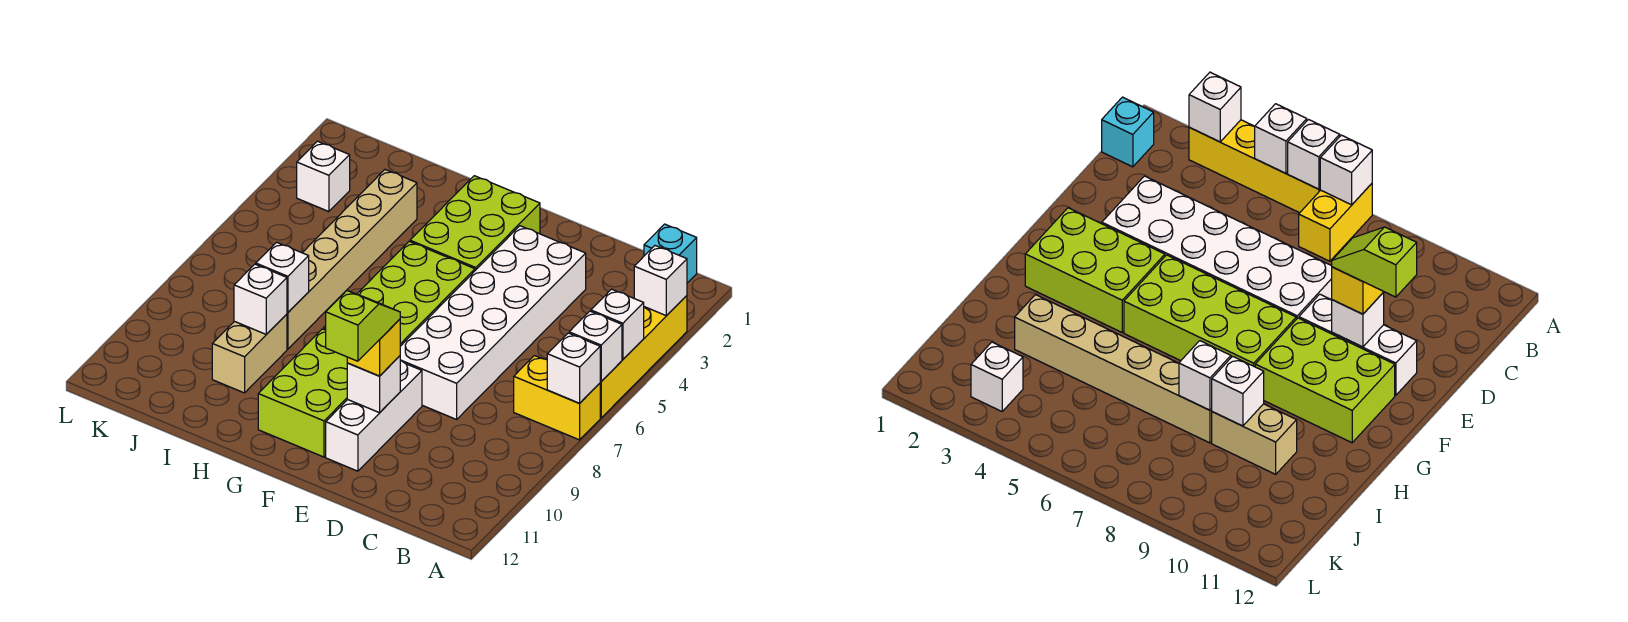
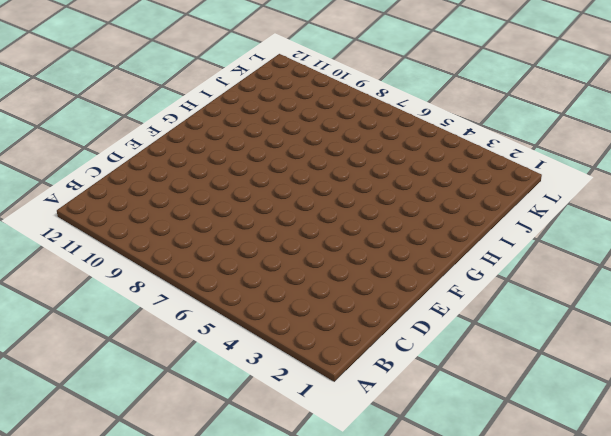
none -> yellow brick A3:A6 level 1
none -> yellow brick A7:B7 level 1
none -> cyan brick B1 level 1

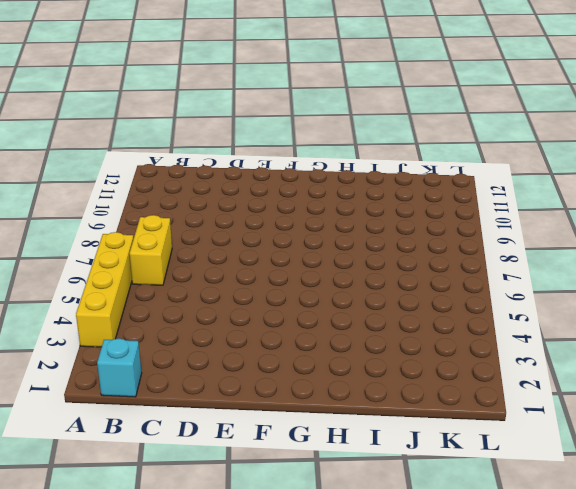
yellow brick B6:B7 level 1 -> yellow brick A7:B7 level 1
none -> white brick D3:E8 level 1
none -> white brick E9:E11 level 1
none -> lime brick F2:G4 level 1

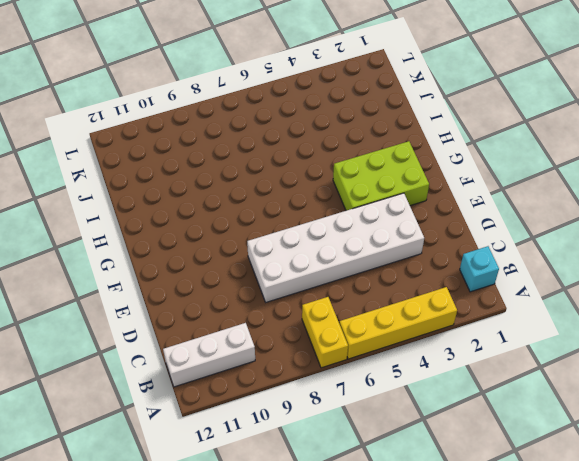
white brick B10:B12 level 1 -> white brick E9:E11 level 1
none -> lime brick F5:G8 level 1
none -> lime brick F9:G11 level 1
none -> tan brick I3:I8 level 1

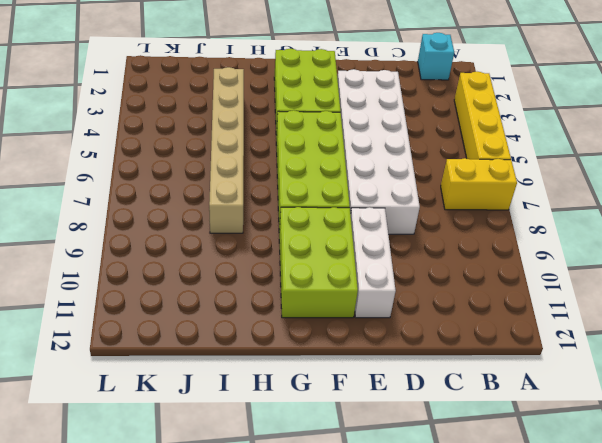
none -> tan brick I9:I10 level 1
none -> white brick K3 level 1
none -> white brick A3 level 2

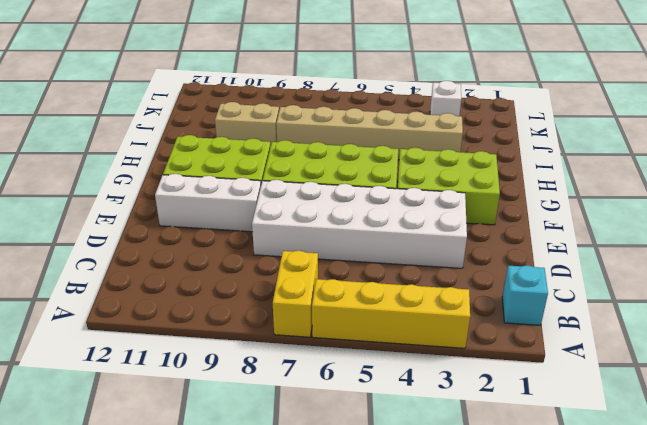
none -> white brick A3 level 2
none -> white brick A5 level 2
none -> white brick A6 level 2

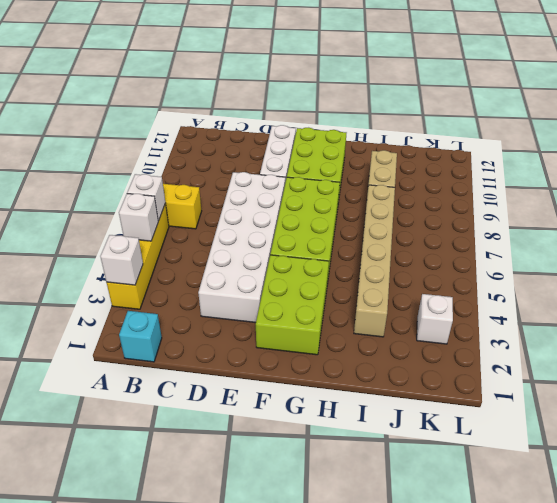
none -> white brick A7 level 2
none -> white brick E10 level 2
none -> white brick I8 level 2

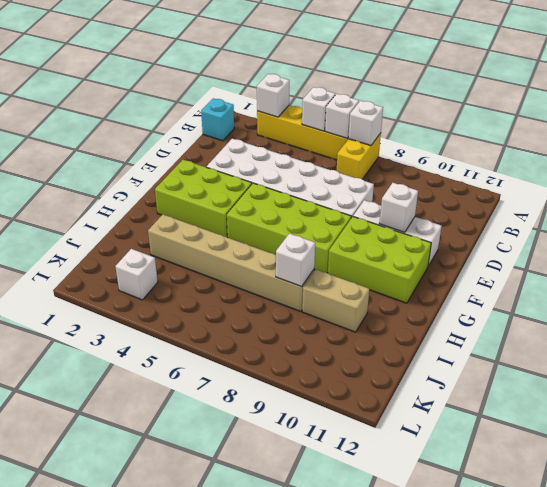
none -> white brick I9 level 2
none -> yellow brick E10 level 3
none -> lime slope E10:E11 level 4 top 11

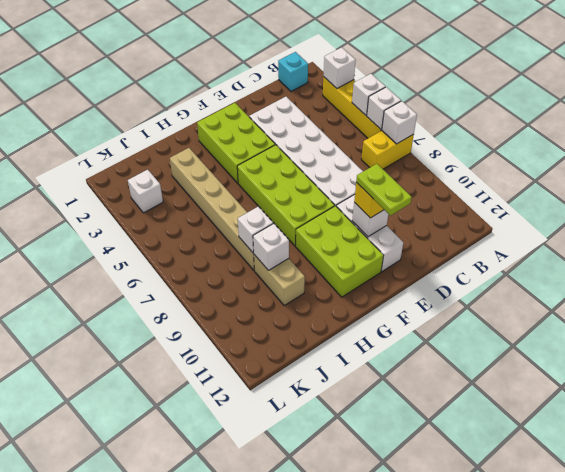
lime plate E10:E11 level 4 -> lime slope E10:E11 level 4 top 11

